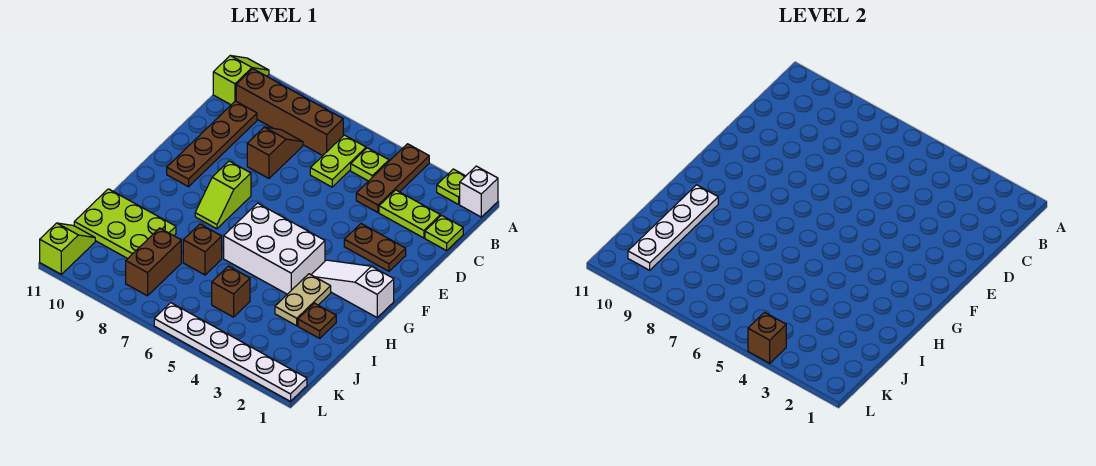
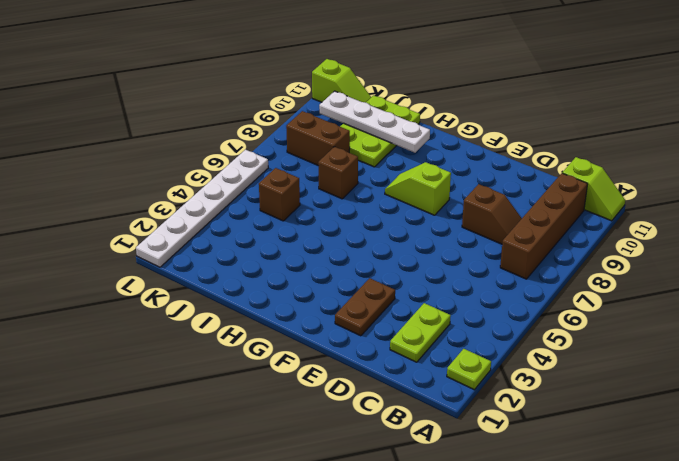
none -> white brick A1 level 1
none -> brown plate A4:C4 level 1
none -> lime plate B5 level 1

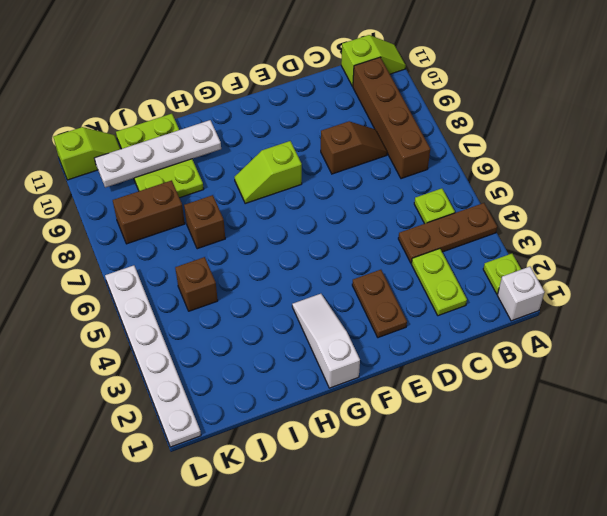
none -> lime plate B6:C6 level 1
none -> lime plate C1 level 1
none -> brown plate C10:F10 level 1

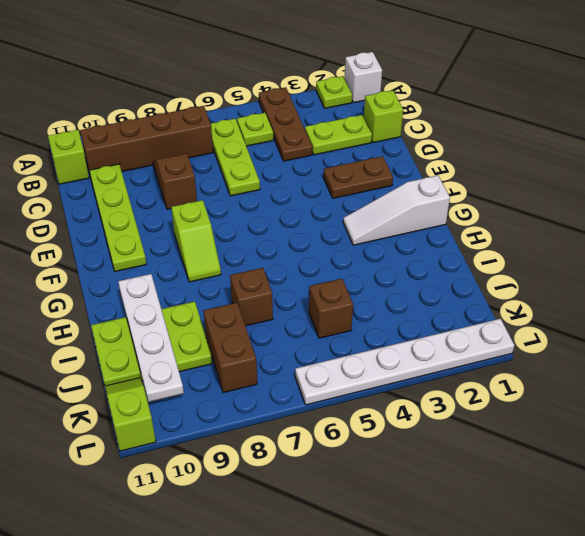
lime plate B6:D6 level 1 -> lime plate B6:C6 level 1
lime brick C1 level 1 -> lime plate C1 level 1
lime plate C10:F10 level 1 -> brown plate C10:F10 level 1
none -> white brick G4:H6 level 1
none -> tan plate H3:I3 level 1
none -> brown plate I2 level 1

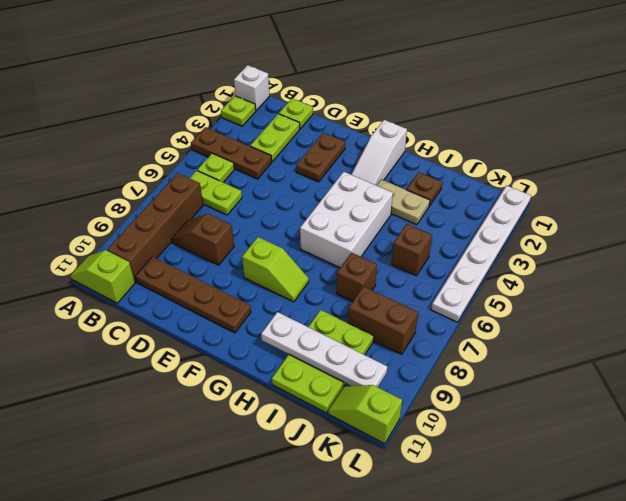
none -> brown brick L4 level 2

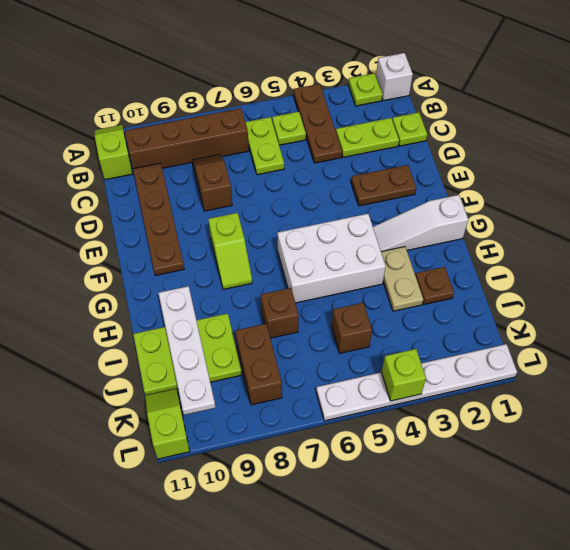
lime brick L4 level 2 -> brown brick L4 level 2

